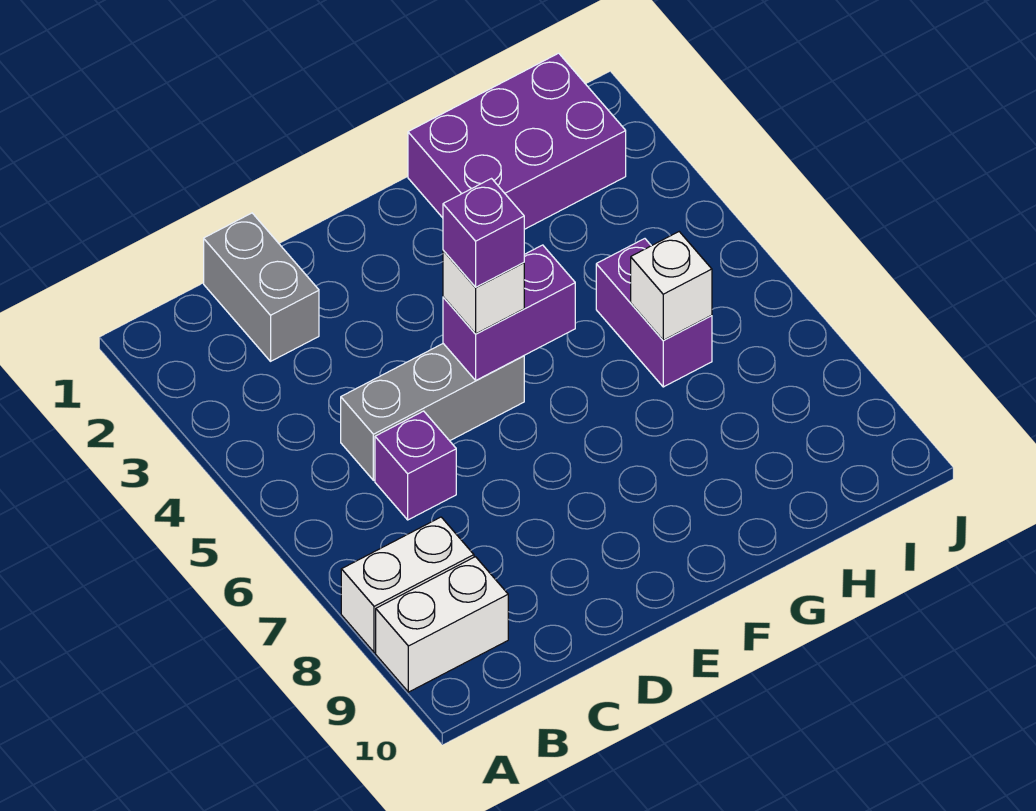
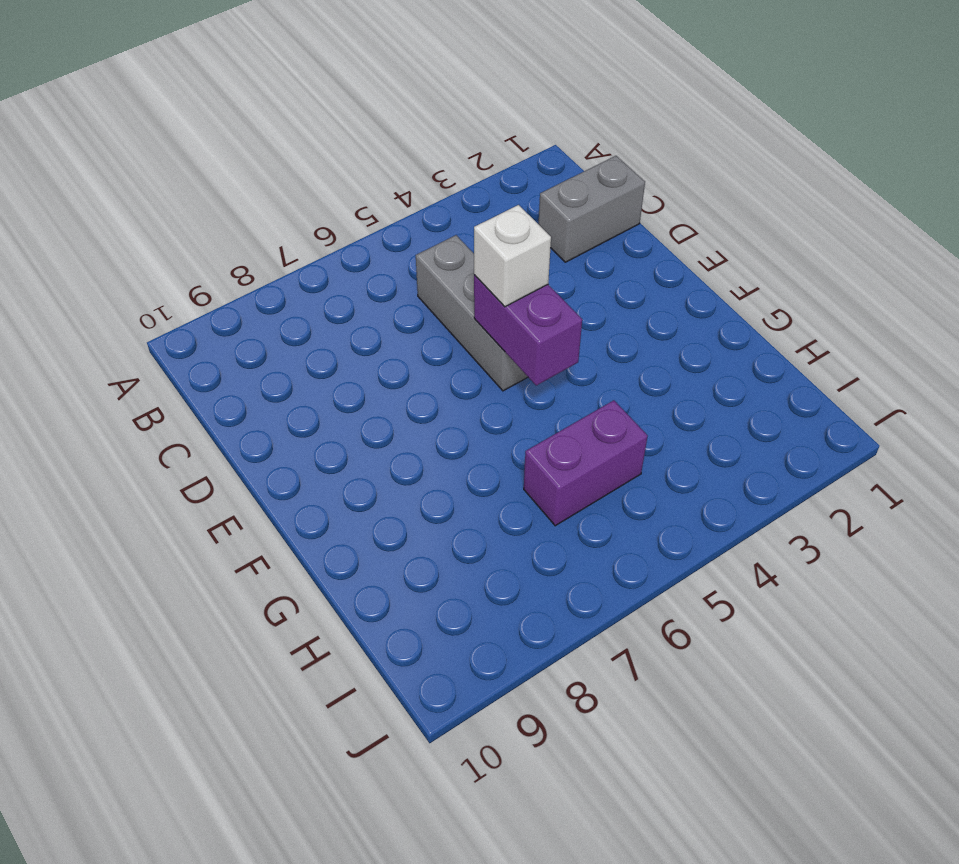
none -> white brick A8:B8 level 1
none -> white brick A9:B9 level 1

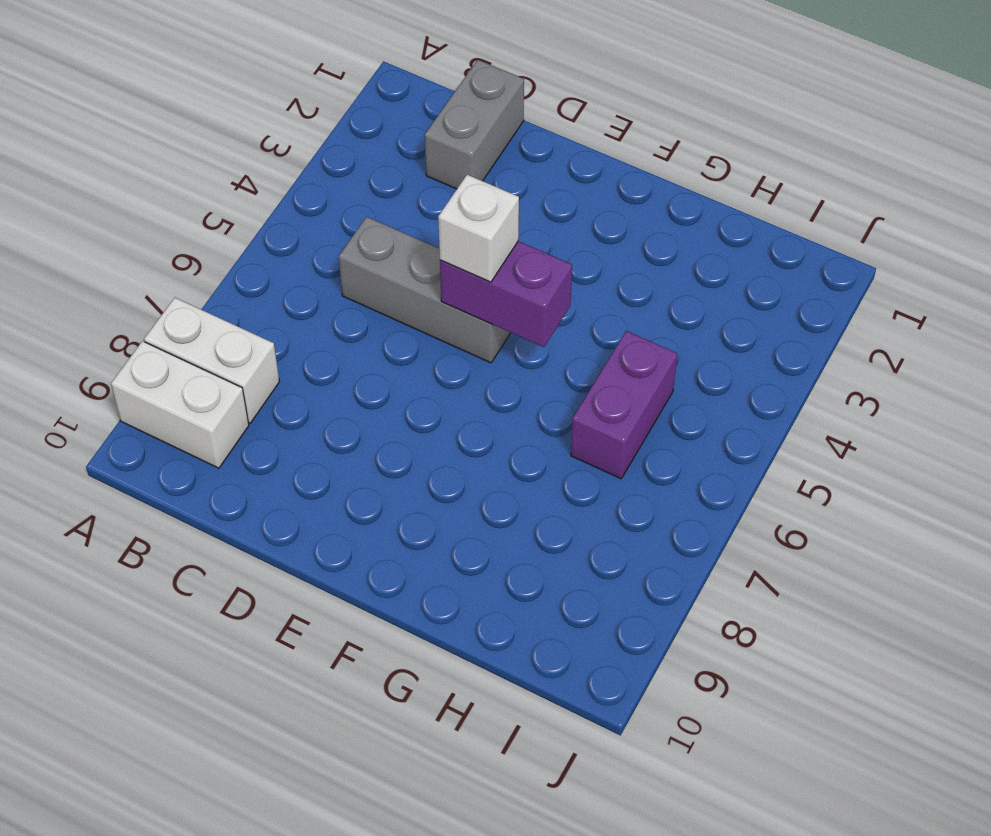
none -> purple brick C6 level 1
none -> purple brick G1:I2 level 1

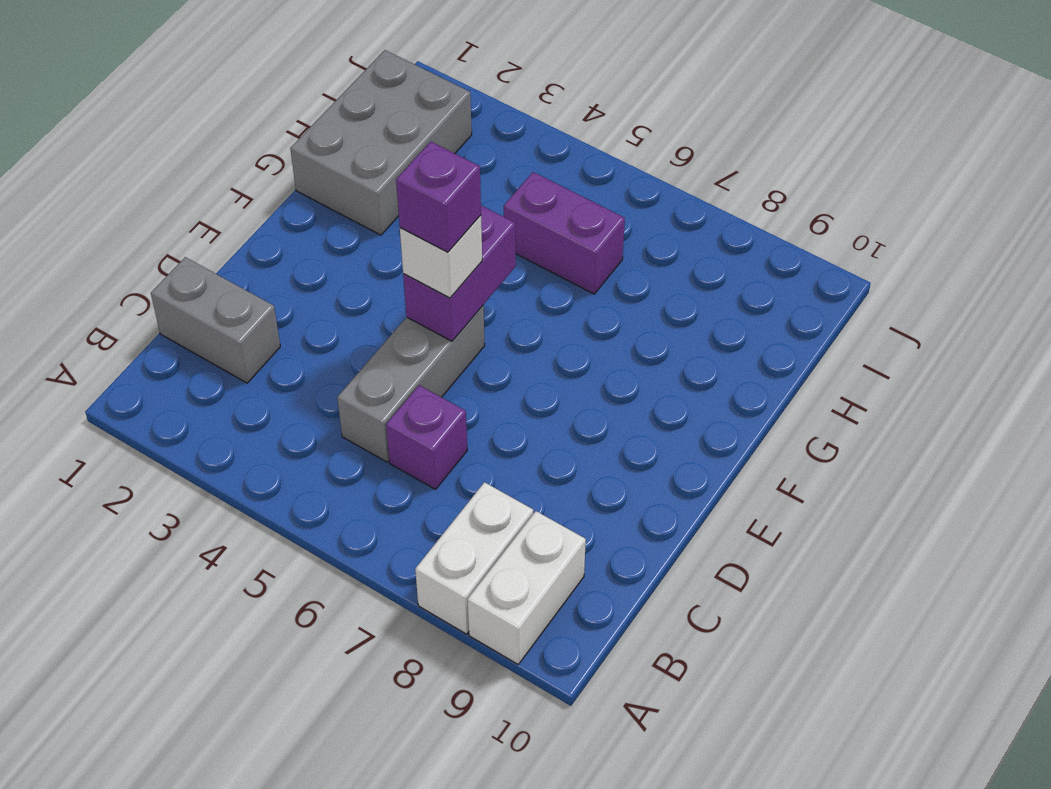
grey brick G1:I2 level 1 -> purple brick G1:I2 level 1
none -> white brick H6 level 2

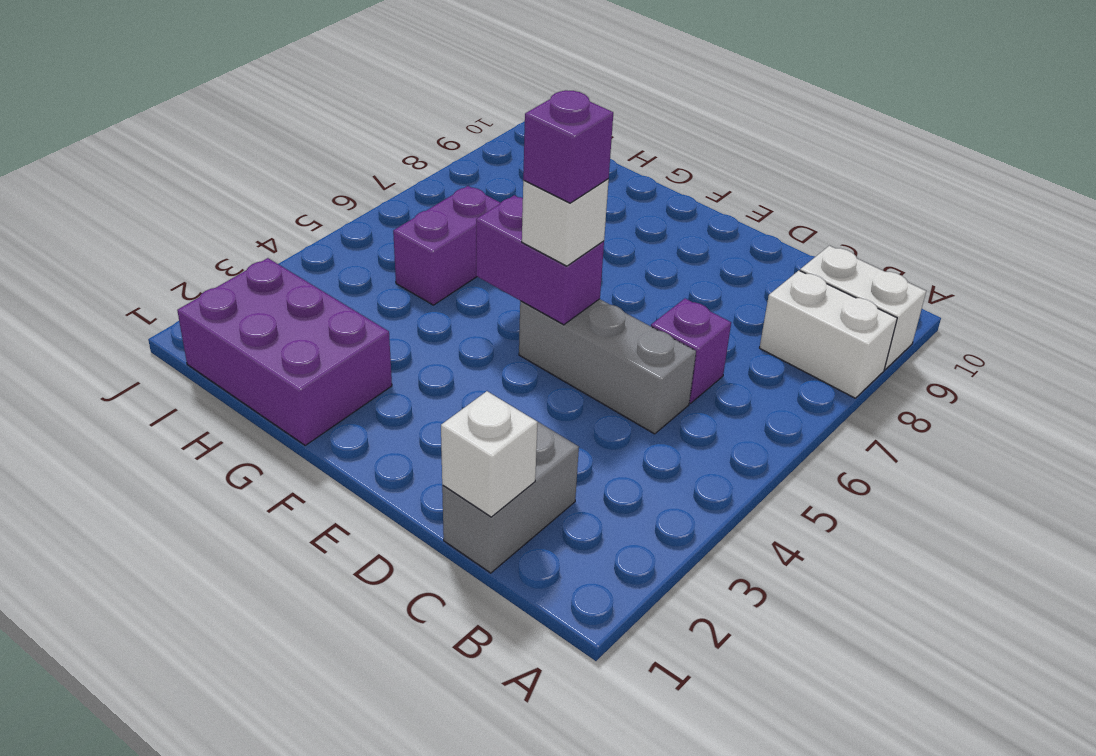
white brick C1 level 2 -> white brick H6 level 2

